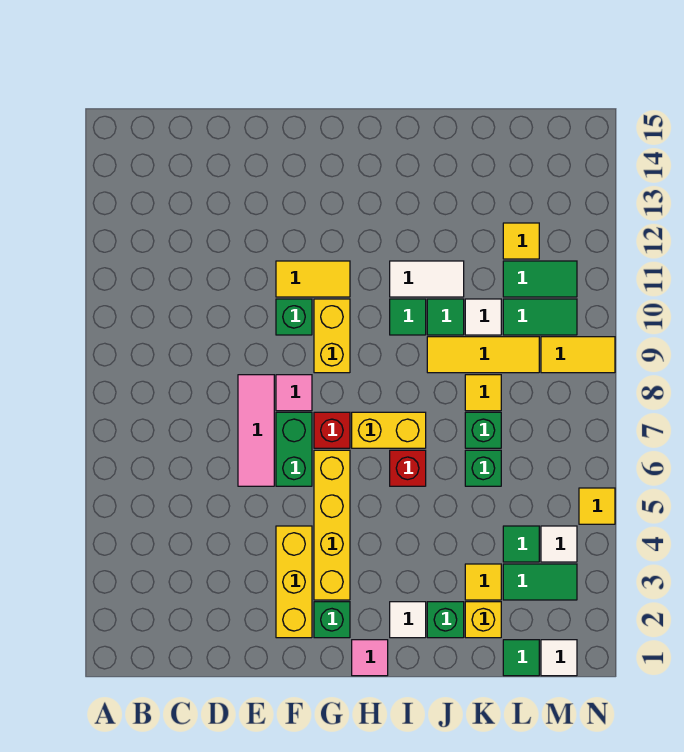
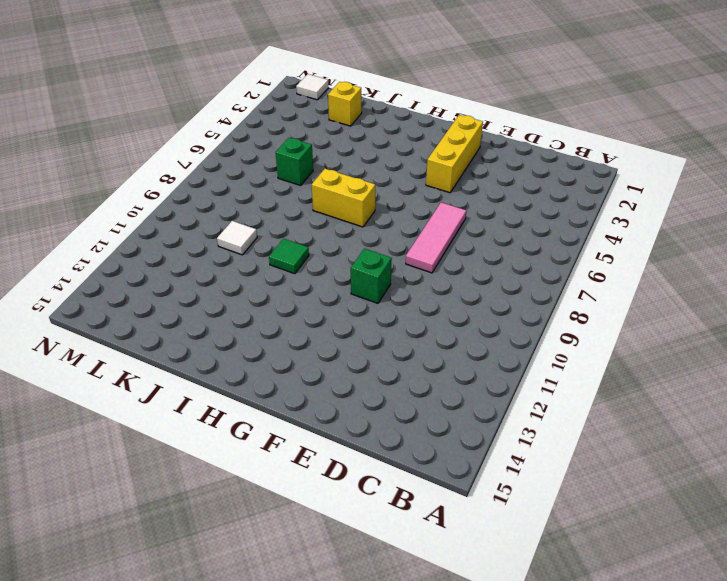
none -> green brick F6:F7 level 1
none -> pink tile F8 level 1
none -> yellow tile F11:G11 level 1
none -> green brick G2 level 1

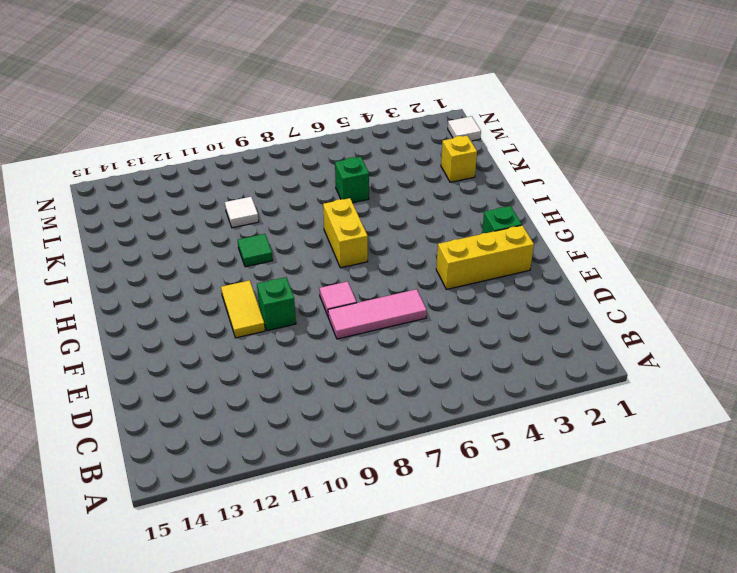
none -> green brick F6:F7 level 1
none -> yellow brick G3:G6 level 1
none -> red brick G7 level 1
none -> yellow brick G9:G10 level 1

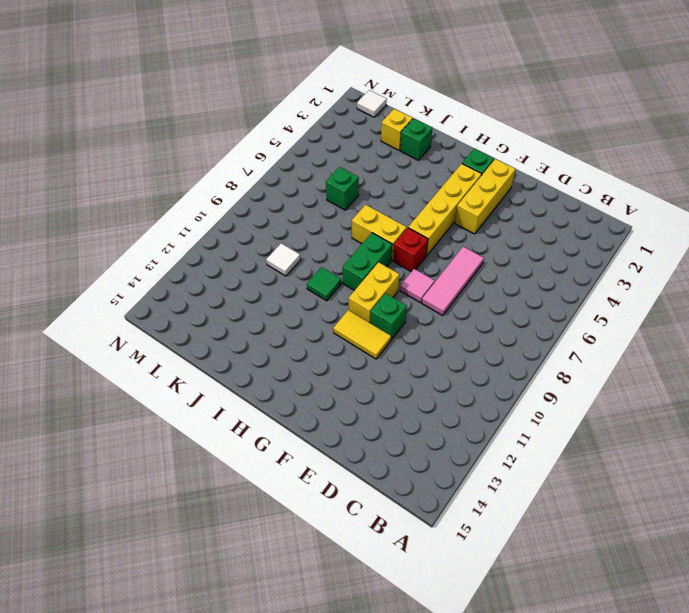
green brick H8:H9 level 1 -> green brick F6:F7 level 1
none -> pink tile H1 level 1
none -> white tile I2 level 1
none -> red brick I6 level 1
none -> white tile I11:J11 level 1

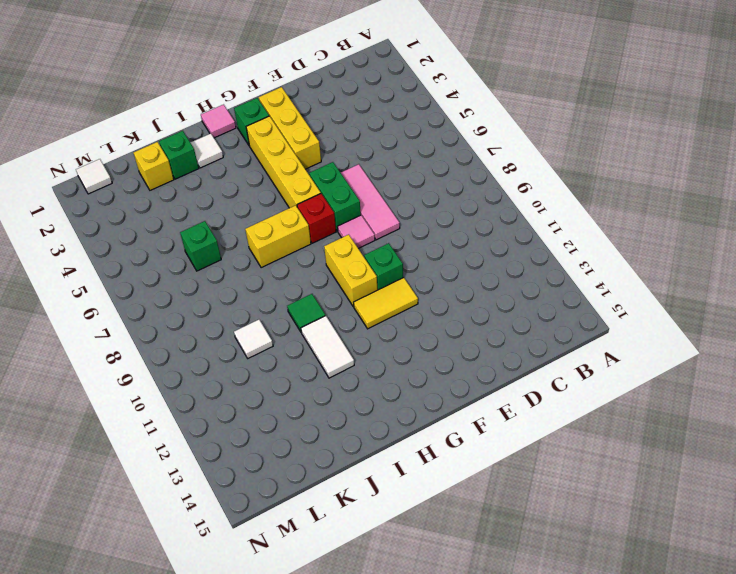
white tile I11:I12 level 1 -> white tile I11:J11 level 1
none -> red brick I6 level 1
none -> yellow tile J9:L9 level 1
none -> green tile J10 level 1
none -> yellow tile K3 level 1

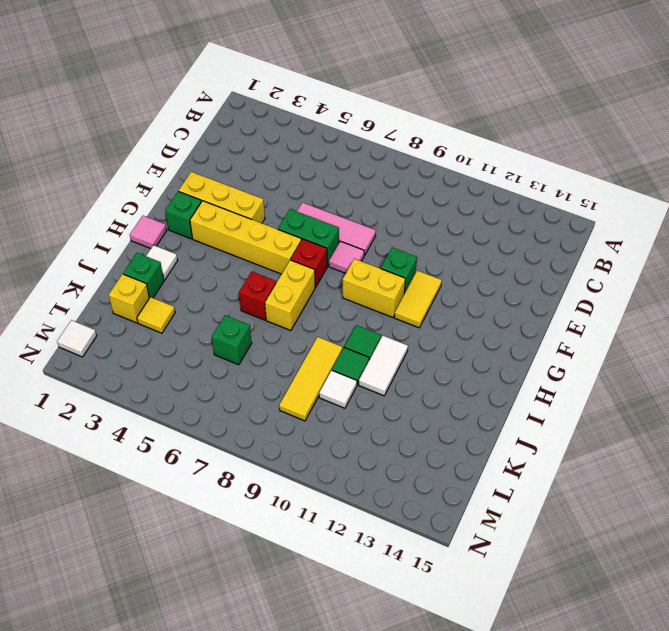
none -> green brick K7 level 1
none -> yellow tile K8 level 1
none -> green tile L1 level 1
none -> green tile L3:M3 level 1

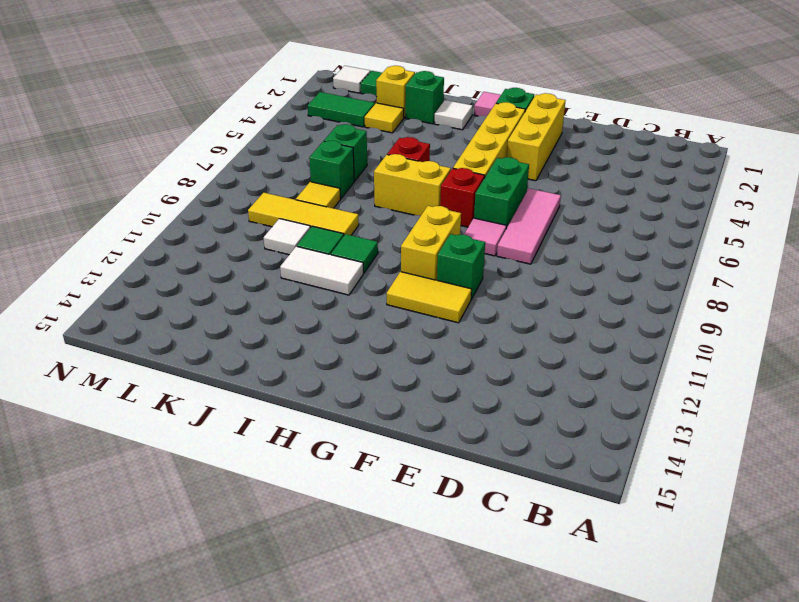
none -> green tile L4 level 1
none -> green tile L10:M10 level 1
none -> green tile L11:M11 level 1
none -> yellow tile L12 level 1

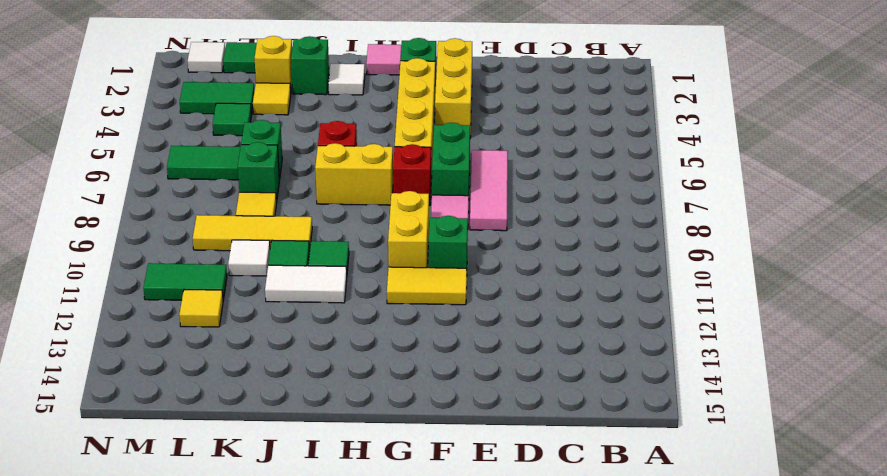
green tile L6:M6 level 1 -> green tile L10:M10 level 1
none -> white tile M4 level 1
none -> yellow tile M9:N9 level 1
none -> yellow tile N5 level 1

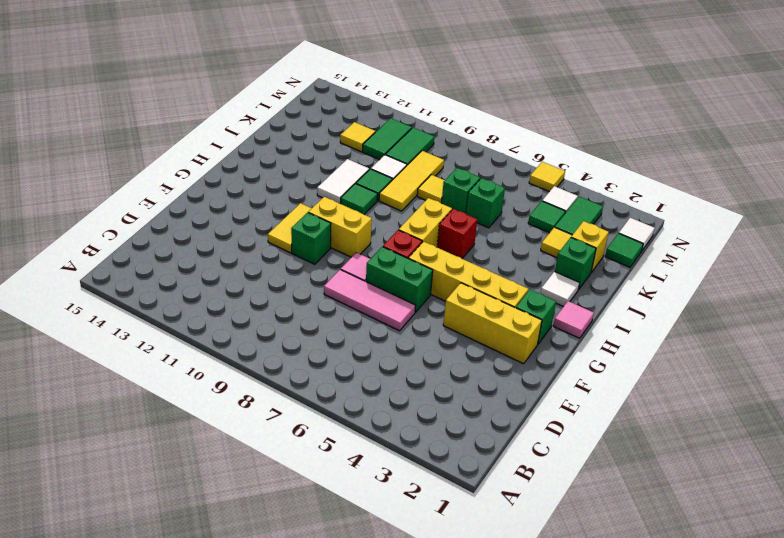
none -> yellow tile M9:N9 level 1

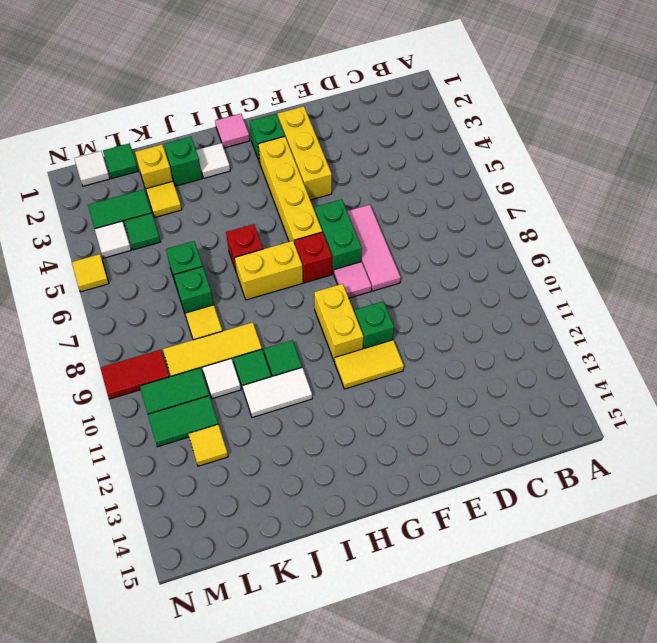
red tile M9:N9 level 1 -> yellow tile M9:N9 level 1

